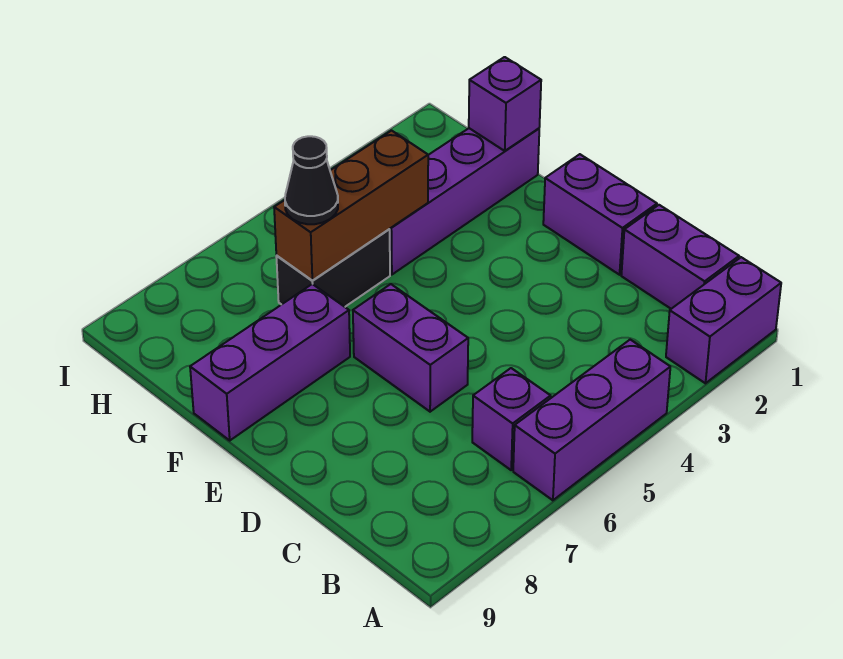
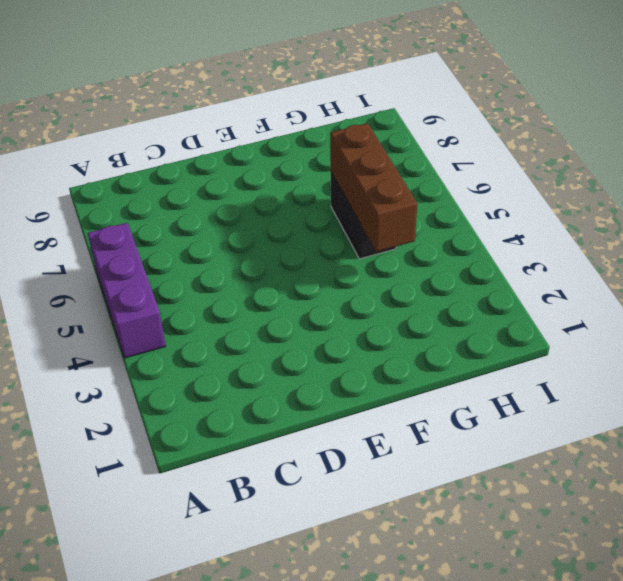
none -> purple brick A1:A2 level 1
none -> purple brick B1:C1 level 1
none -> purple brick B6 level 1

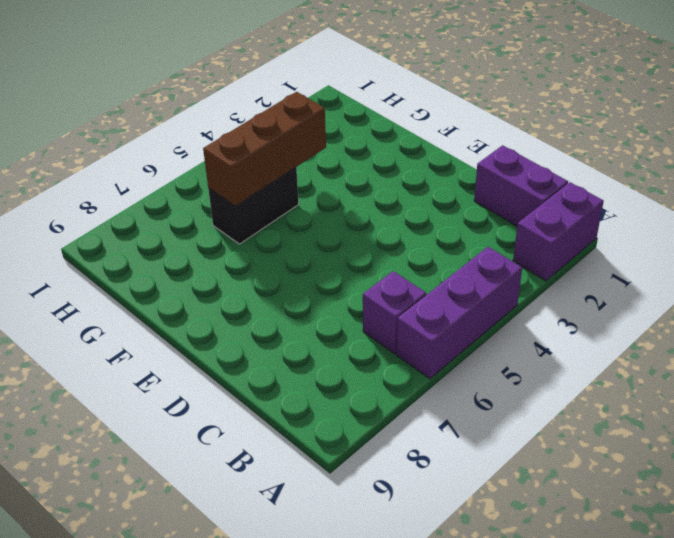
none -> purple brick D1:E1 level 1
none -> purple brick D6:E6 level 1
none -> purple brick F7:F9 level 1

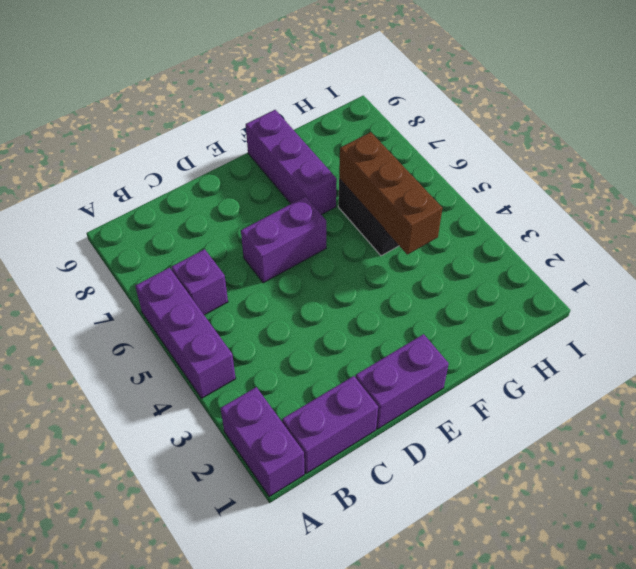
none -> purple brick G1:G4 level 1
none -> purple brick G1 level 2
none -> black cone G6 level 3

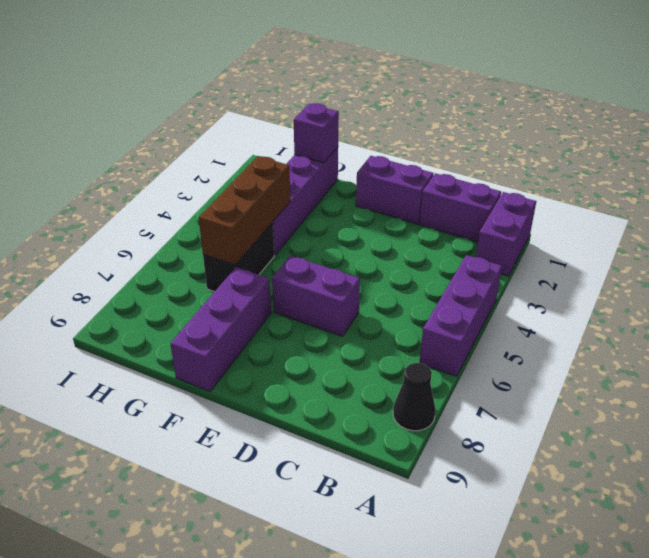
black cone A8 level 1 -> black cone G6 level 3
none -> purple brick B6 level 1

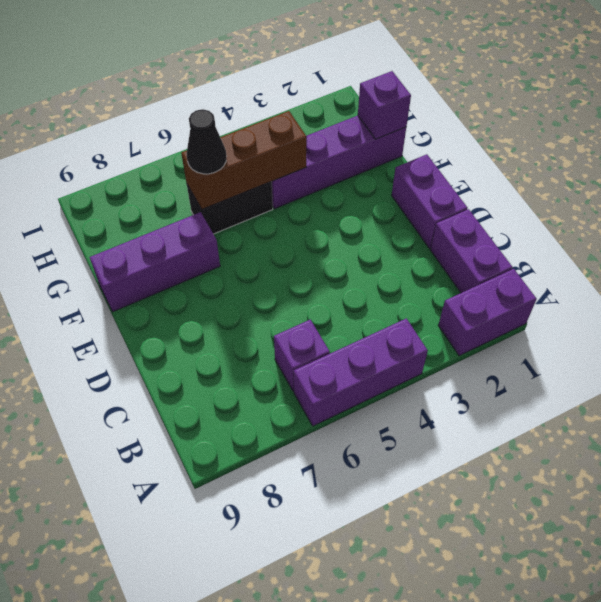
none -> purple brick D6:E6 level 1

